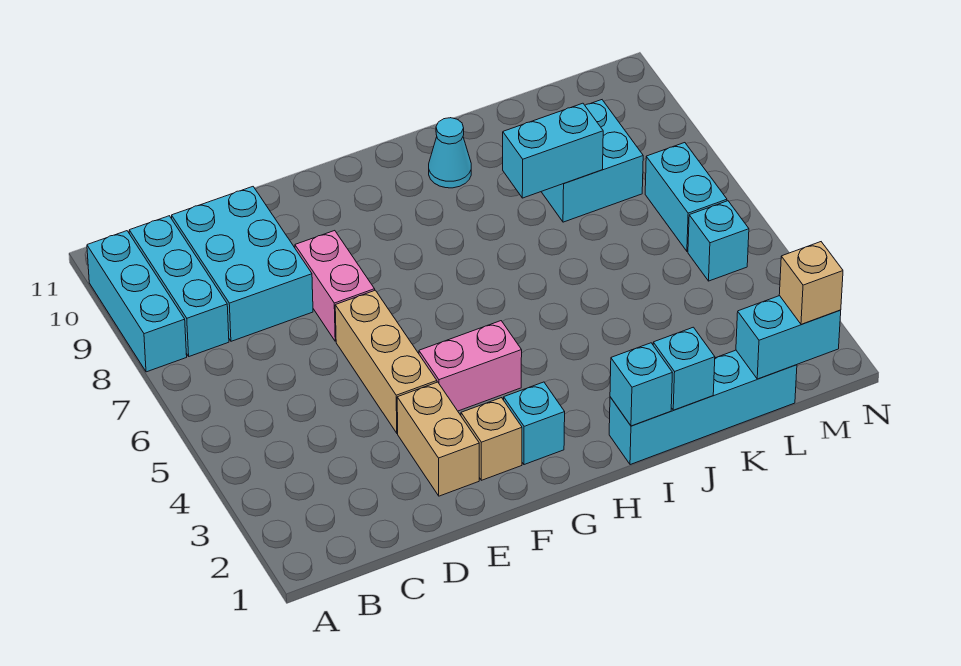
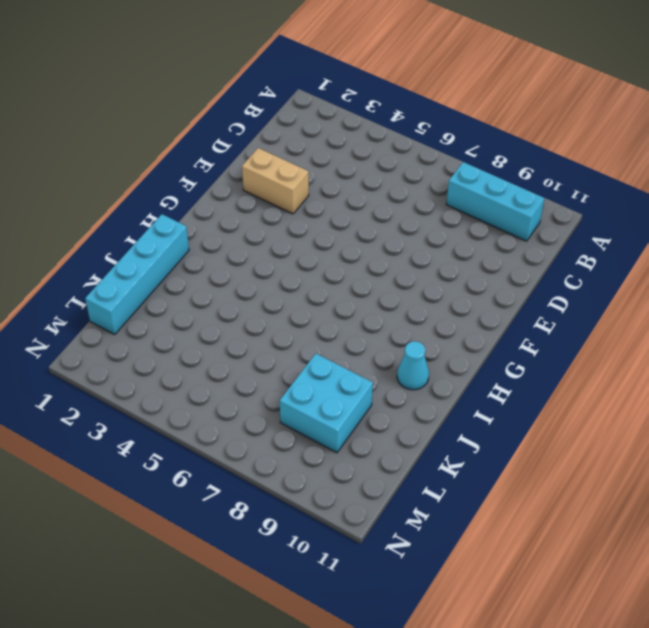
none -> cyan brick A8:A10 level 1
none -> cyan brick C8:D10 level 1
none -> tan brick E4:E6 level 1

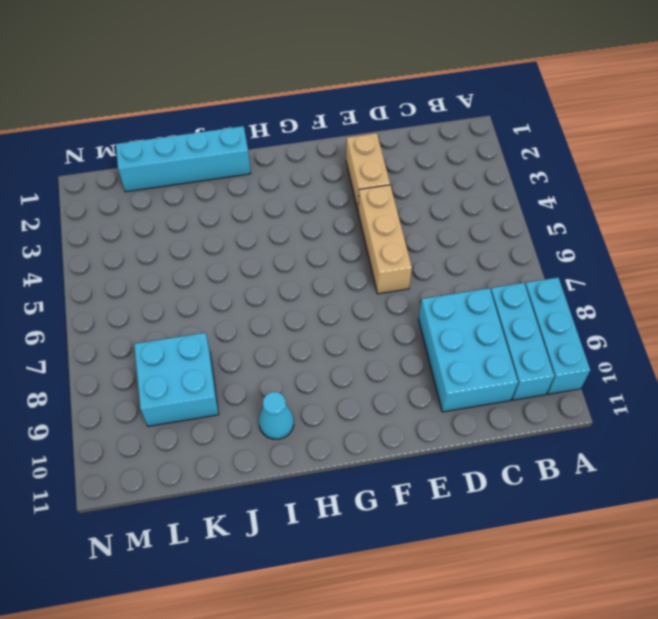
none -> pink brick E7:E8 level 1
none -> tan brick F2 level 1
none -> pink brick F4:G4 level 1

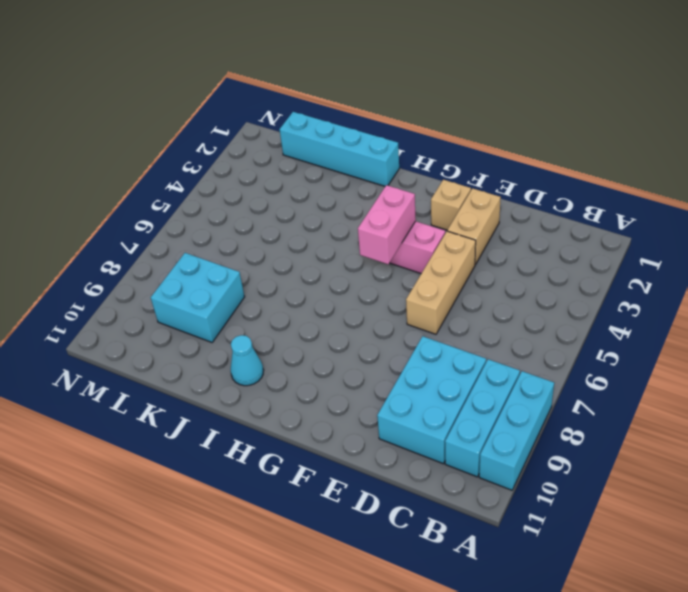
pink brick G4:G5 level 2 -> pink brick E7:E8 level 1
none -> cyan brick G2 level 1
none -> cyan brick M5 level 1
none -> cyan brick M6:M7 level 1

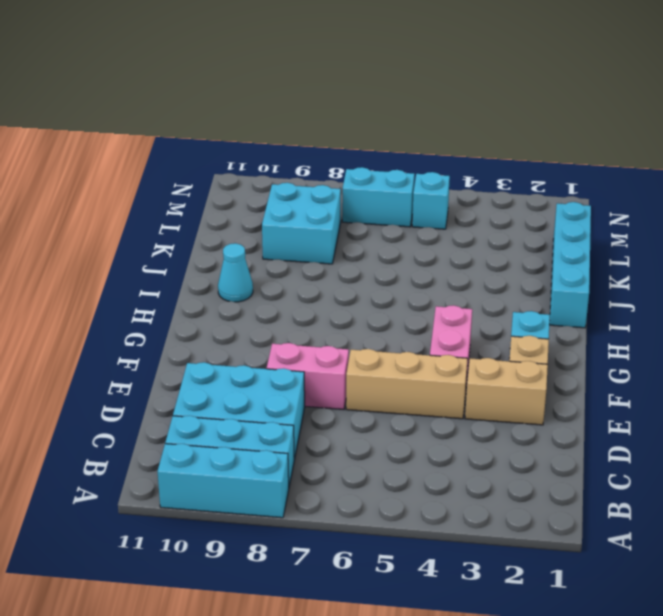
none -> cyan brick I1 level 2
none -> cyan brick J1 level 2
none -> cyan brick J8:K8 level 2

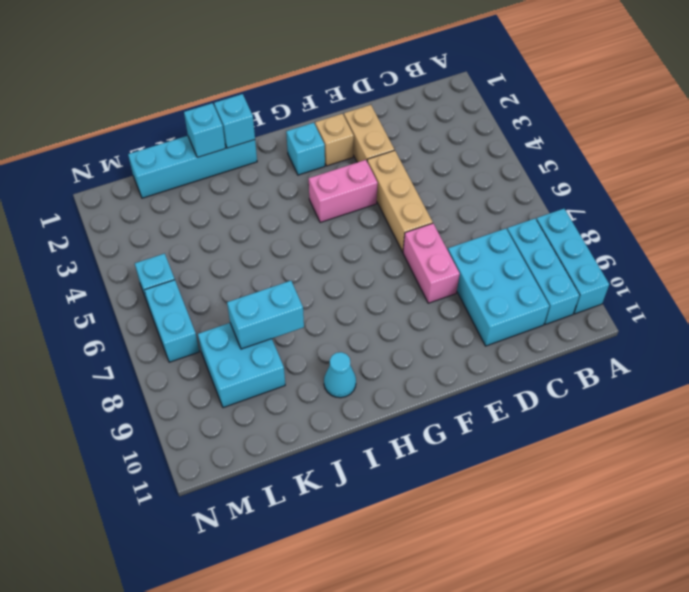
none -> cyan brick L1:M1 level 2
none -> tan brick M1 level 3

